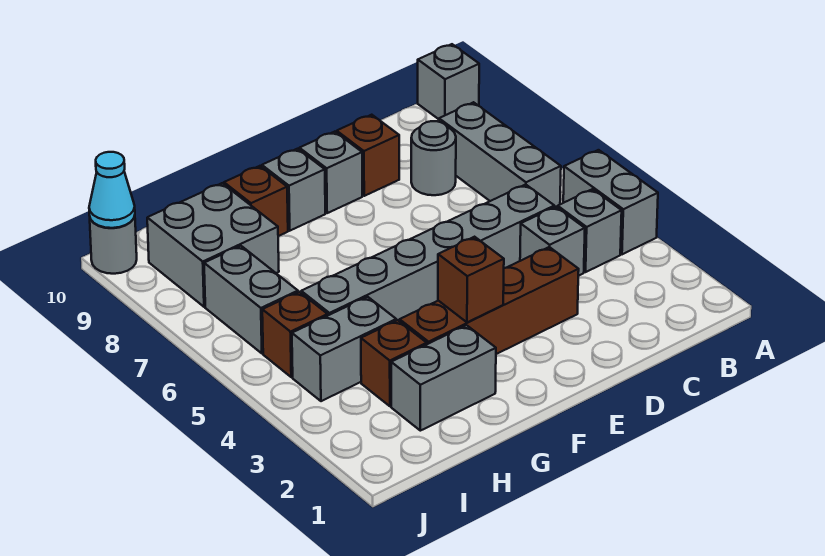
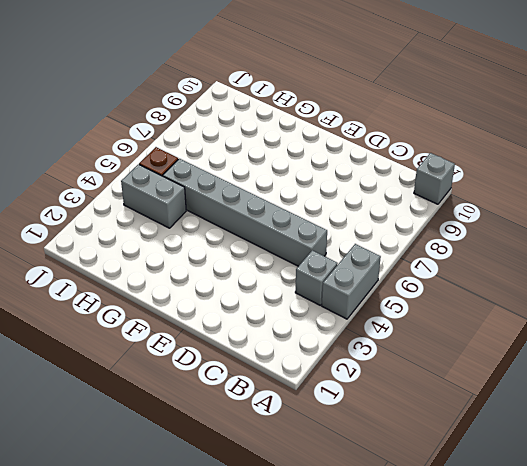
none -> grey brick B6:B8 level 1
none -> grey brick C4 level 1
none -> grey round brick C8 level 1

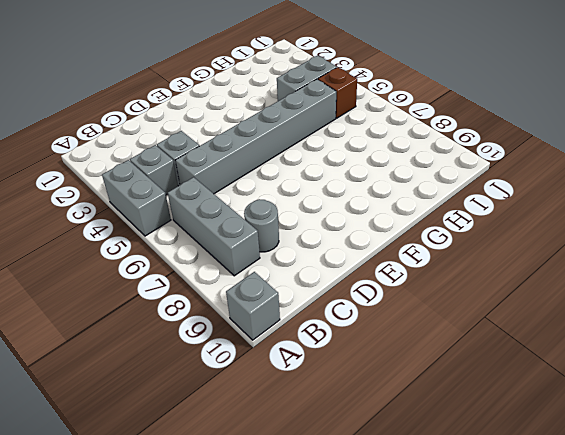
none -> brown brick D3:G3 level 1
none -> brown brick D9 level 1
none -> grey brick E9 level 1

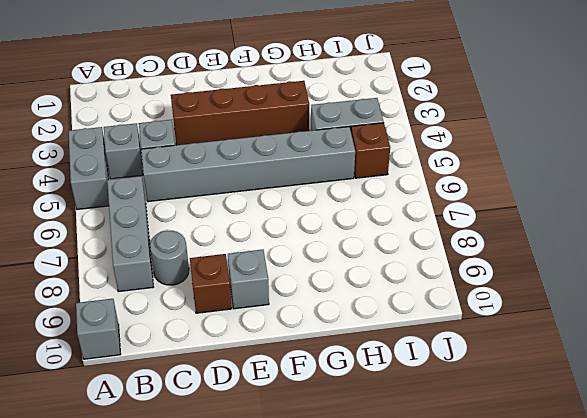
none -> grey brick F9 level 1
none -> grey brick G2:H2 level 1
none -> brown brick G9 level 1

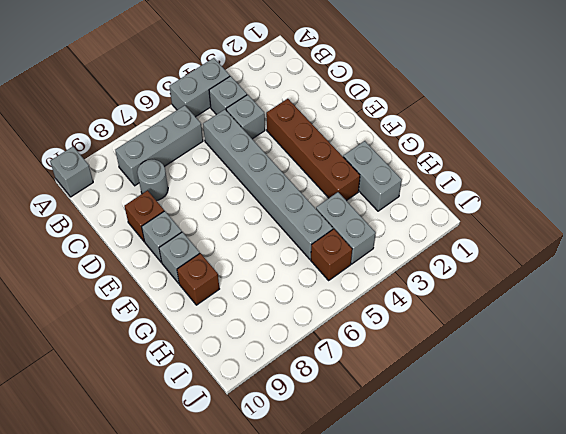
none -> brown brick H3 level 1
none -> grey brick H8:I9 level 1
none -> grey brick I6:I7 level 1

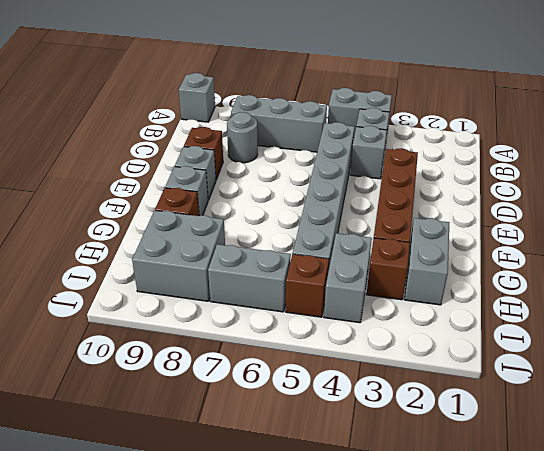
none -> grey round brick J10 level 1
none -> brown brick F3 level 2
none -> cyan cone J10 level 2

